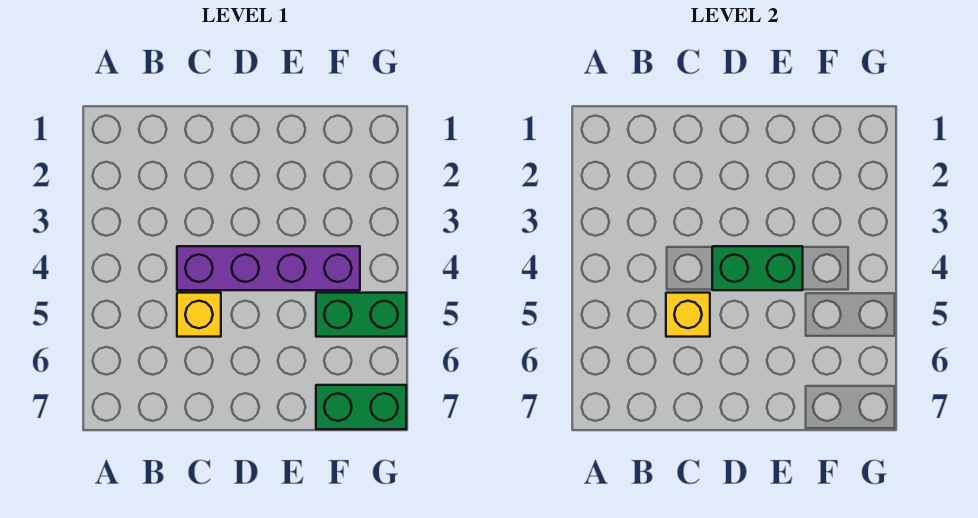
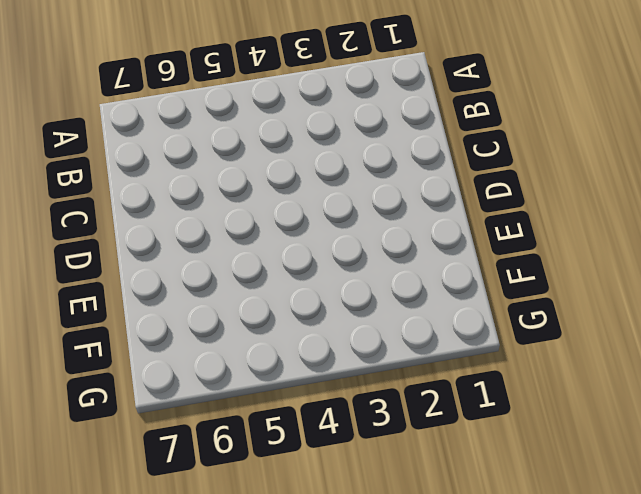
none -> purple brick C4:F4 level 1
none -> yellow brick C5 level 1

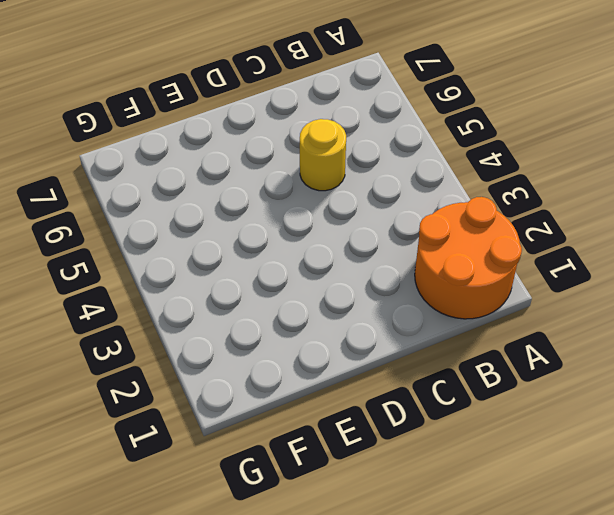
orange round brick A1:B2 level 1 -> none
yellow round brick C5 level 1 -> yellow brick C5 level 1
none -> purple brick C4:F4 level 1
none -> green brick F5:G5 level 1

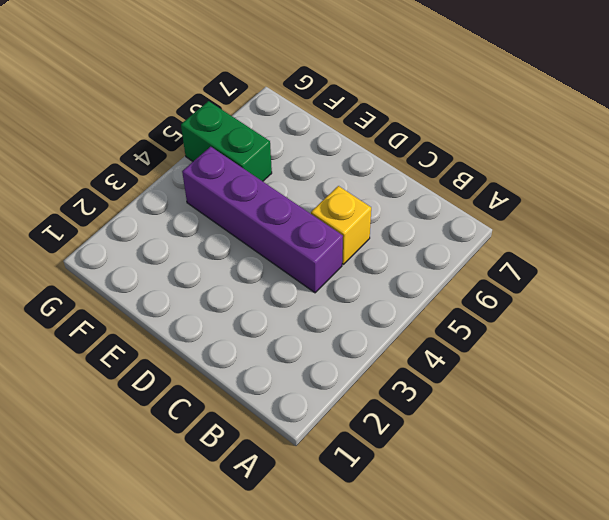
none -> green brick F7:G7 level 1
none -> yellow brick C5 level 2

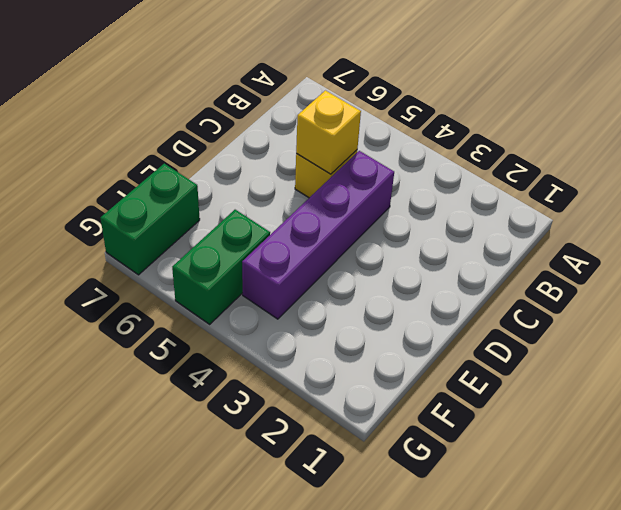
none -> green brick D4:E4 level 2

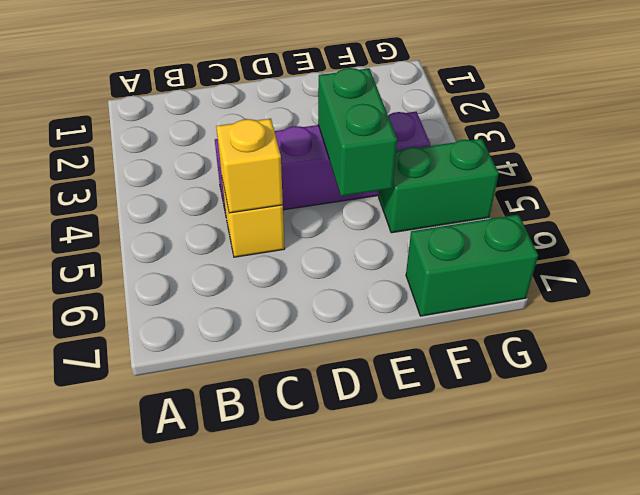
green brick E4:E5 level 2 -> green brick D4:E4 level 2

